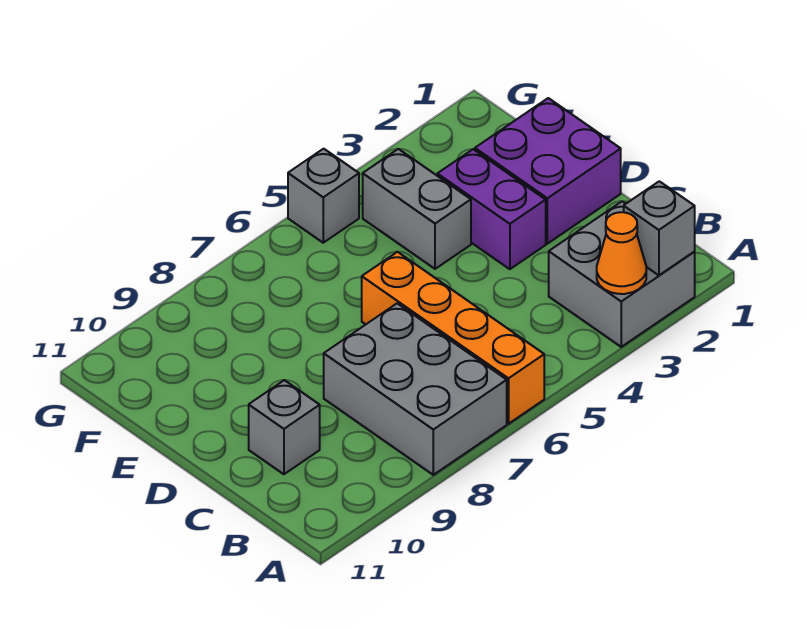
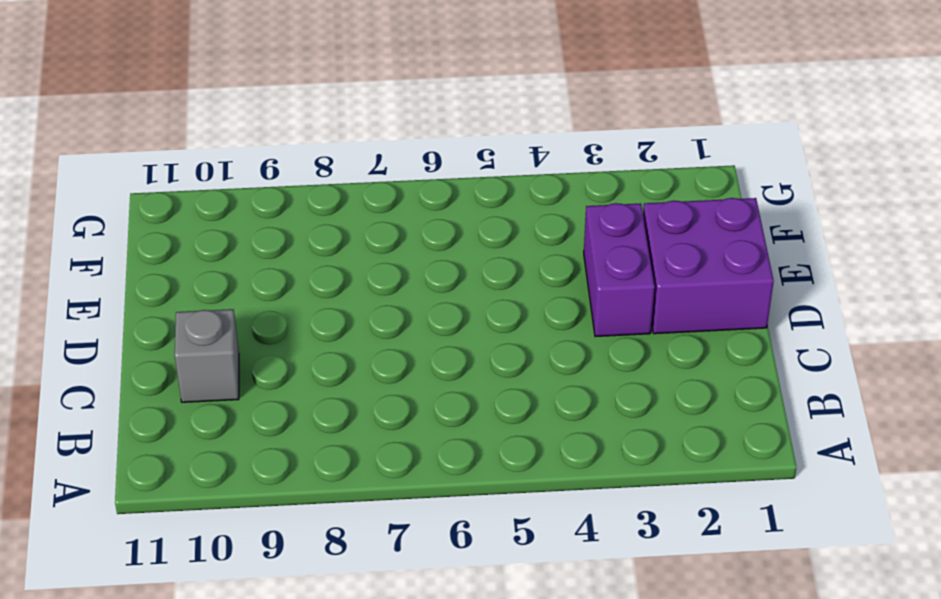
none -> grey brick A2:B3 level 1
none -> orange brick A6:D6 level 1

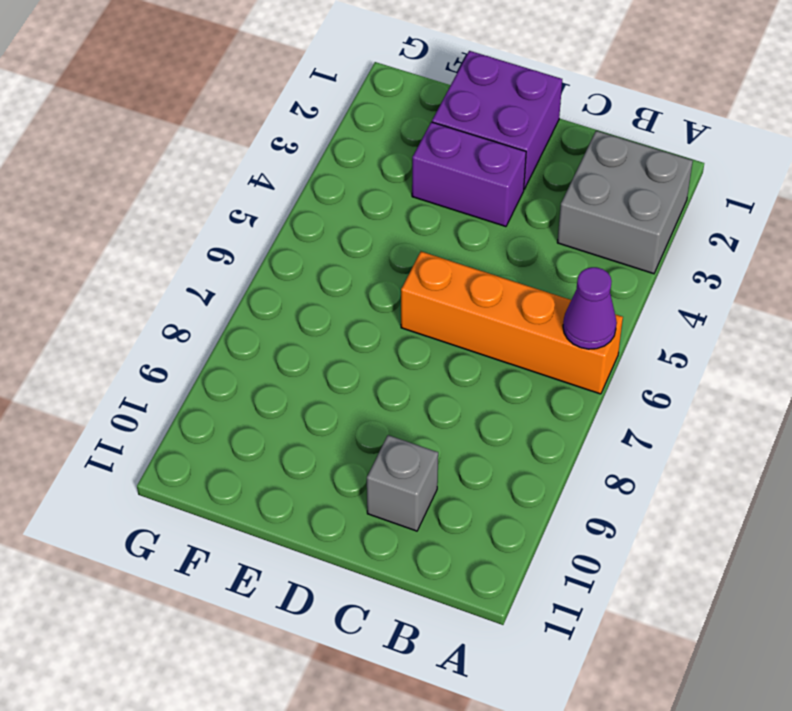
purple cone A6 level 2 -> none
none -> grey brick A7:C8 level 1
none -> grey brick E4:F4 level 1

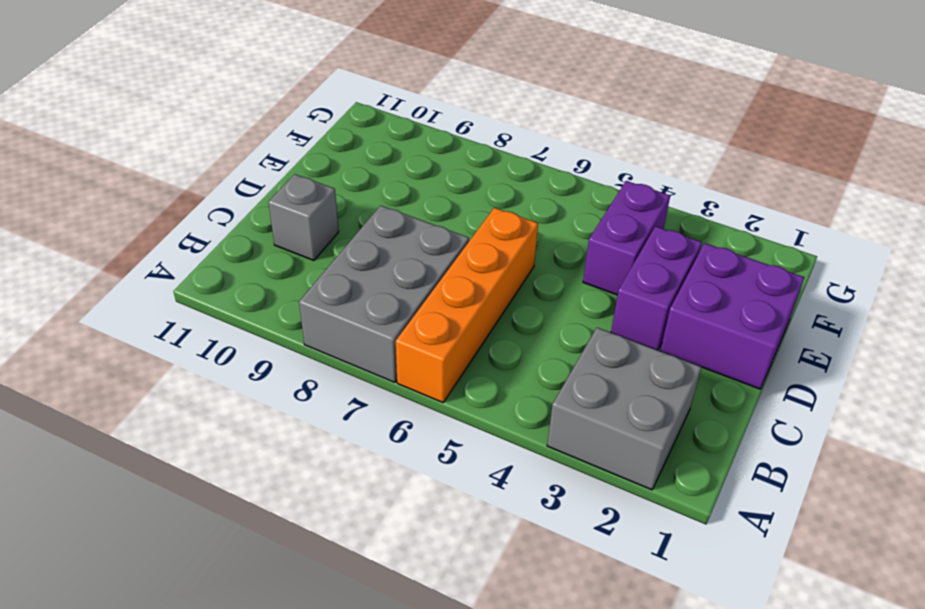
purple brick E4:F4 level 1 -> grey brick E4:F4 level 1
none -> grey brick G5 level 1
none -> grey brick A2 level 2

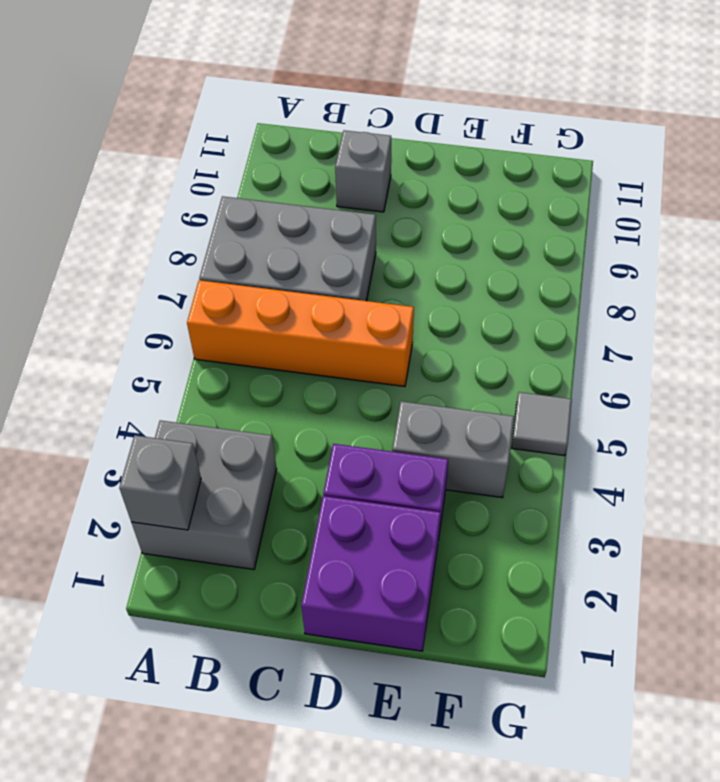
grey tile G5 level 1 -> grey brick G5 level 1
none -> orange cone A3 level 2

